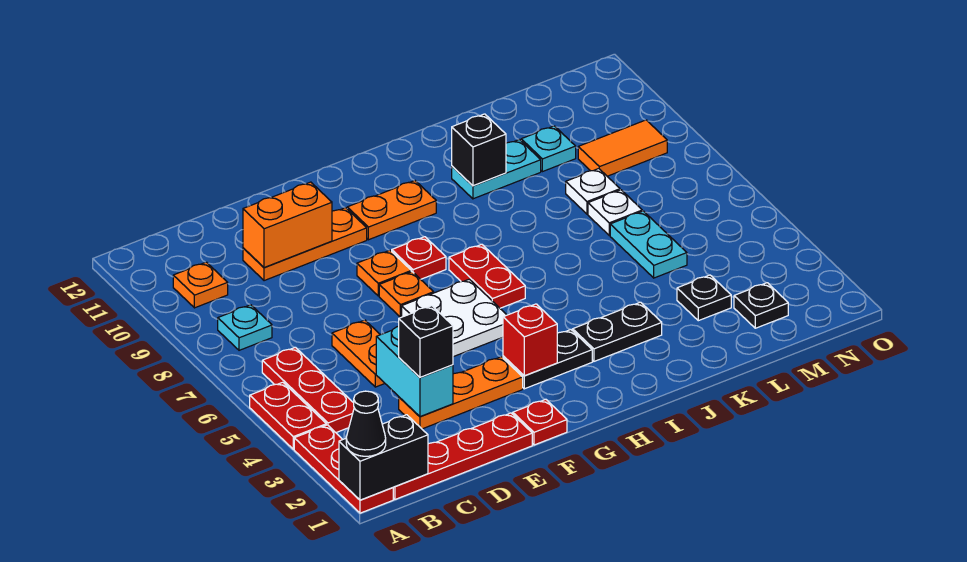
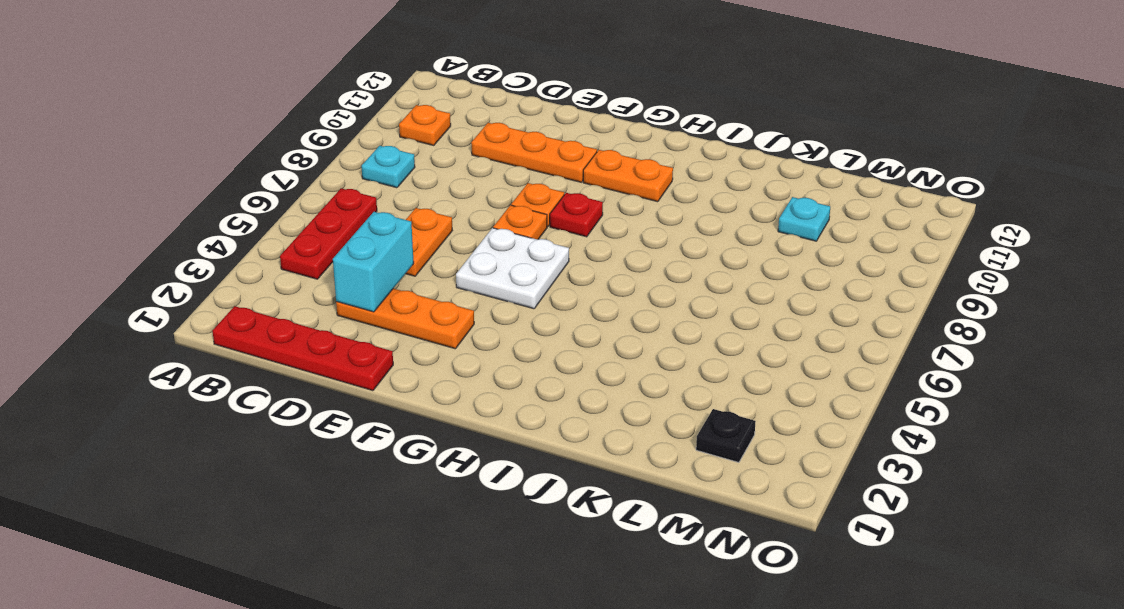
none -> red plate A1:A3 level 1
none -> red plate A4:A5 level 1
none -> red plate F1 level 1
none -> black plate G3:H3 level 1

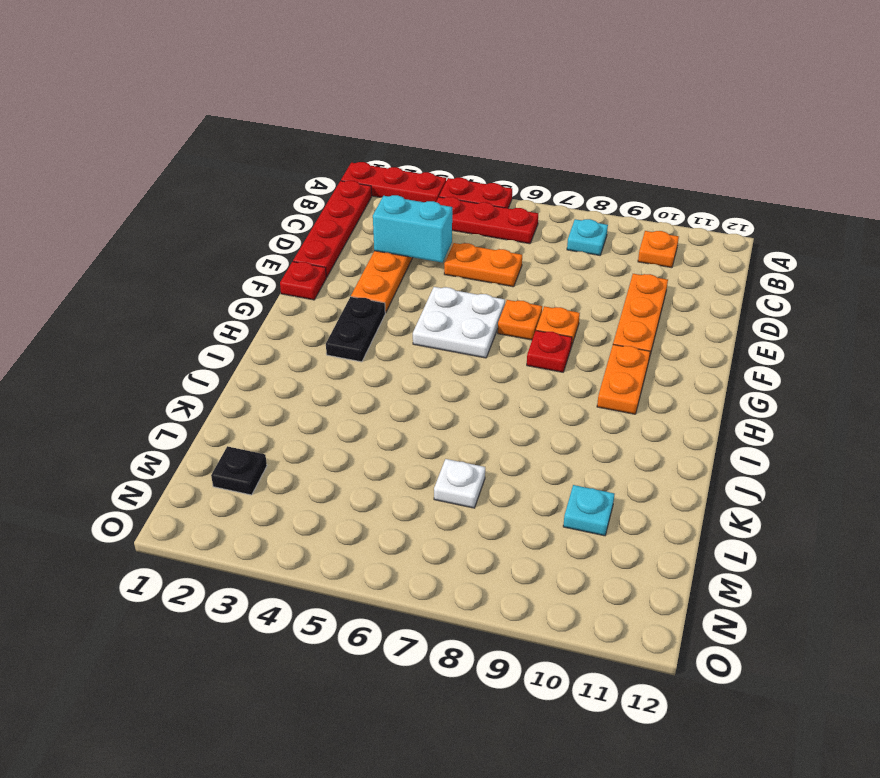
none -> red plate H6:H7 level 1
none -> black plate I3:J3 level 1
none -> cyan plate J10:K10 level 1
none -> black plate L3 level 1

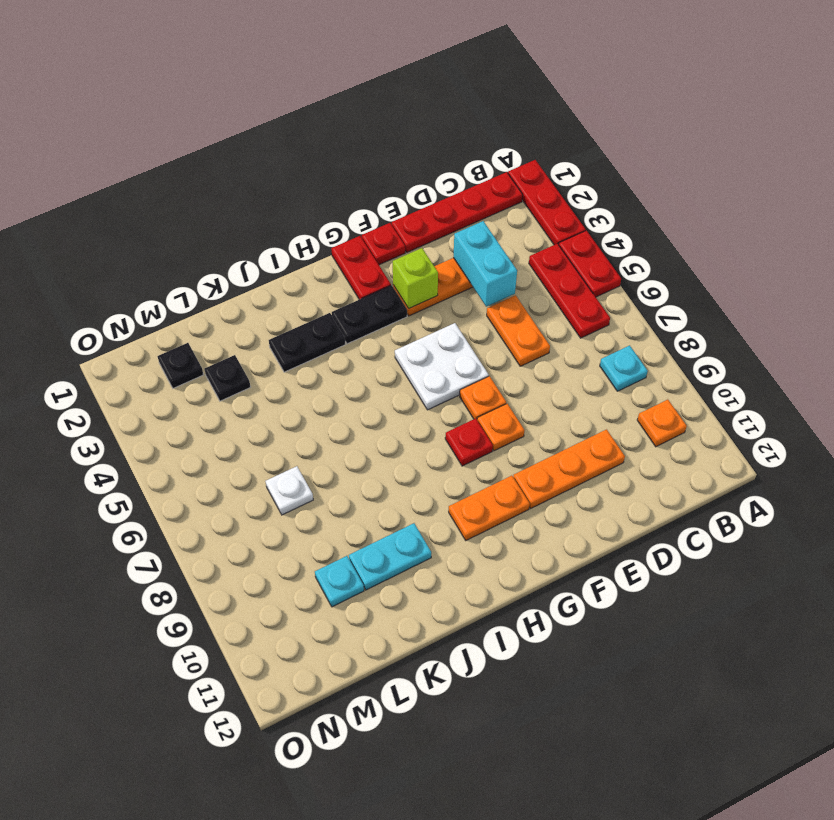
lime brick F3 level 2 -> none
red plate G1:G2 level 1 -> red plate H6:H7 level 1
none -> cyan plate L5:L6 level 1
none -> white plate L8 level 1
none -> orange tile M9:N9 level 1
none -> black brick A1:B1 level 2

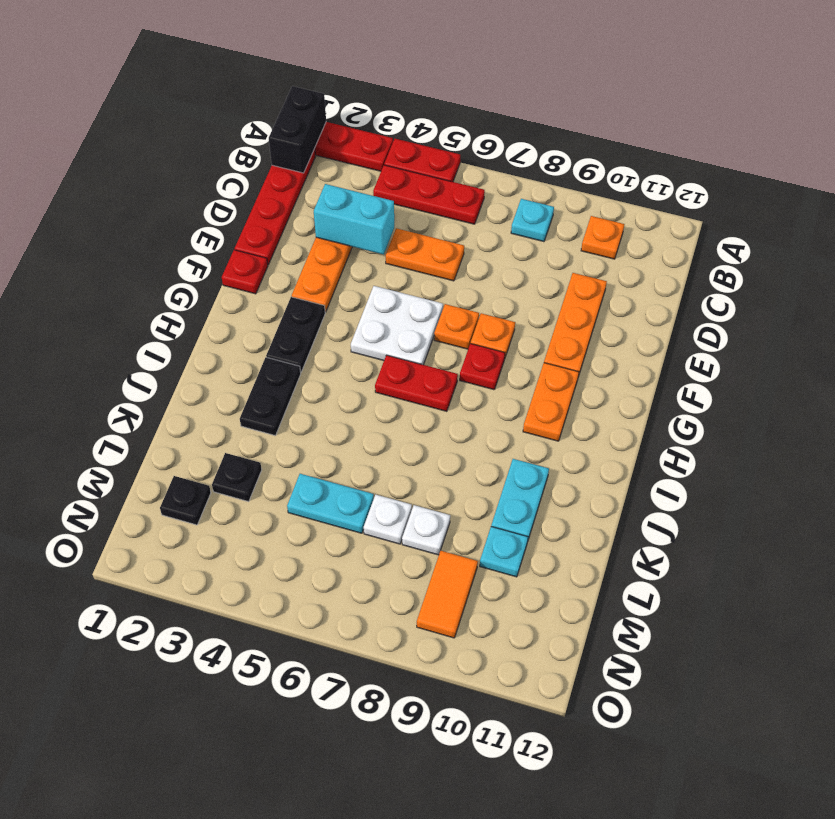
none -> orange brick D10:E10 level 2
none -> red brick G3 level 2
none -> black brick J10 level 2
none -> black cone A1 level 3

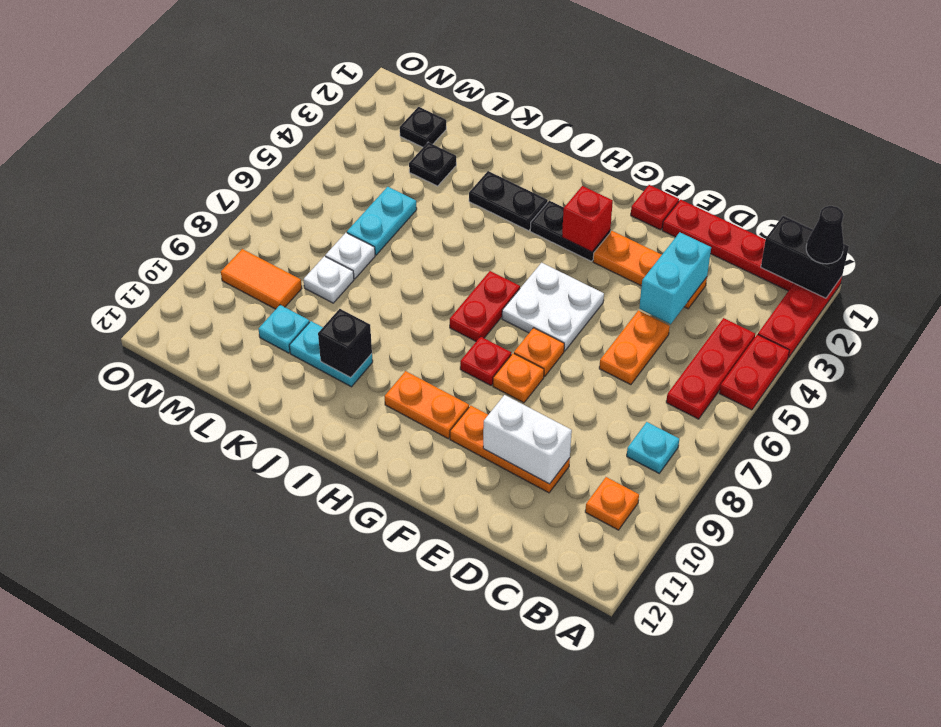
white brick D10:E10 level 2 -> orange brick D10:E10 level 2
none -> black brick D3 level 3

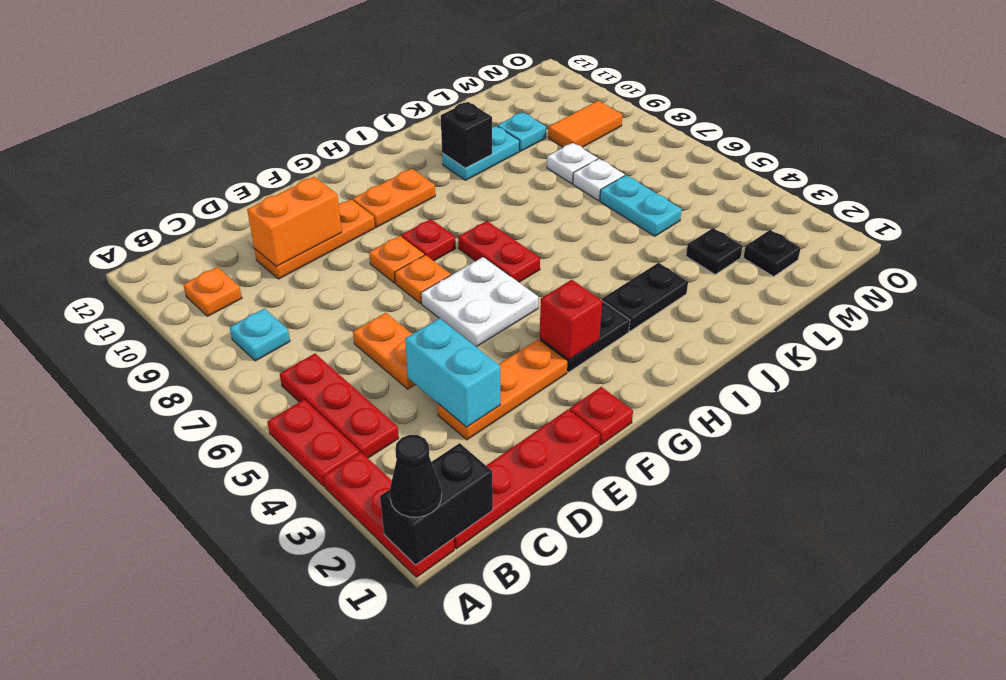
none -> black brick D3 level 3

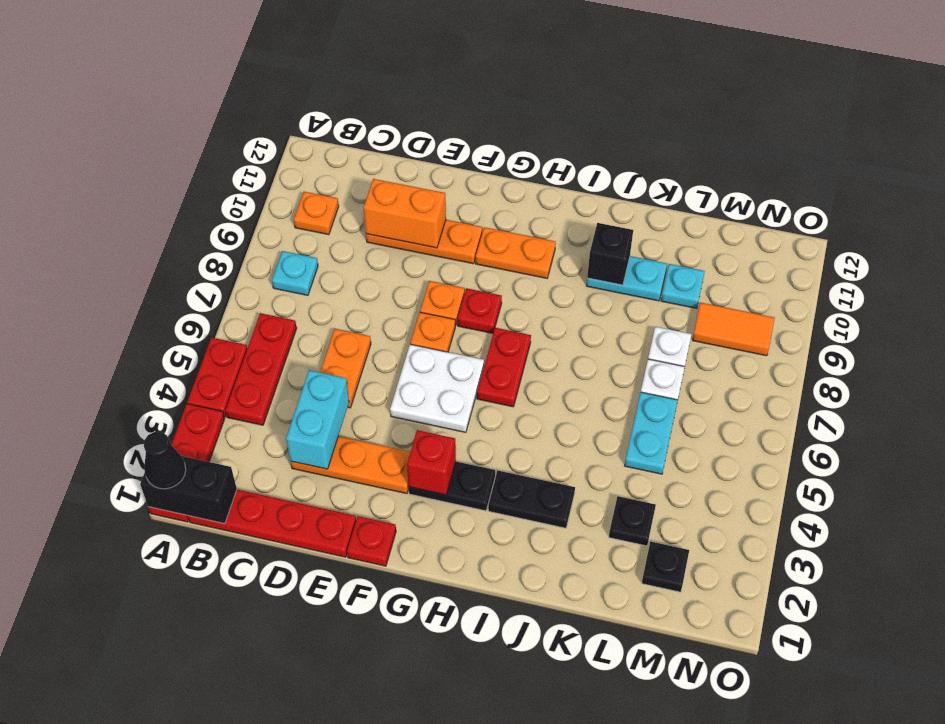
none -> black brick D3 level 3

